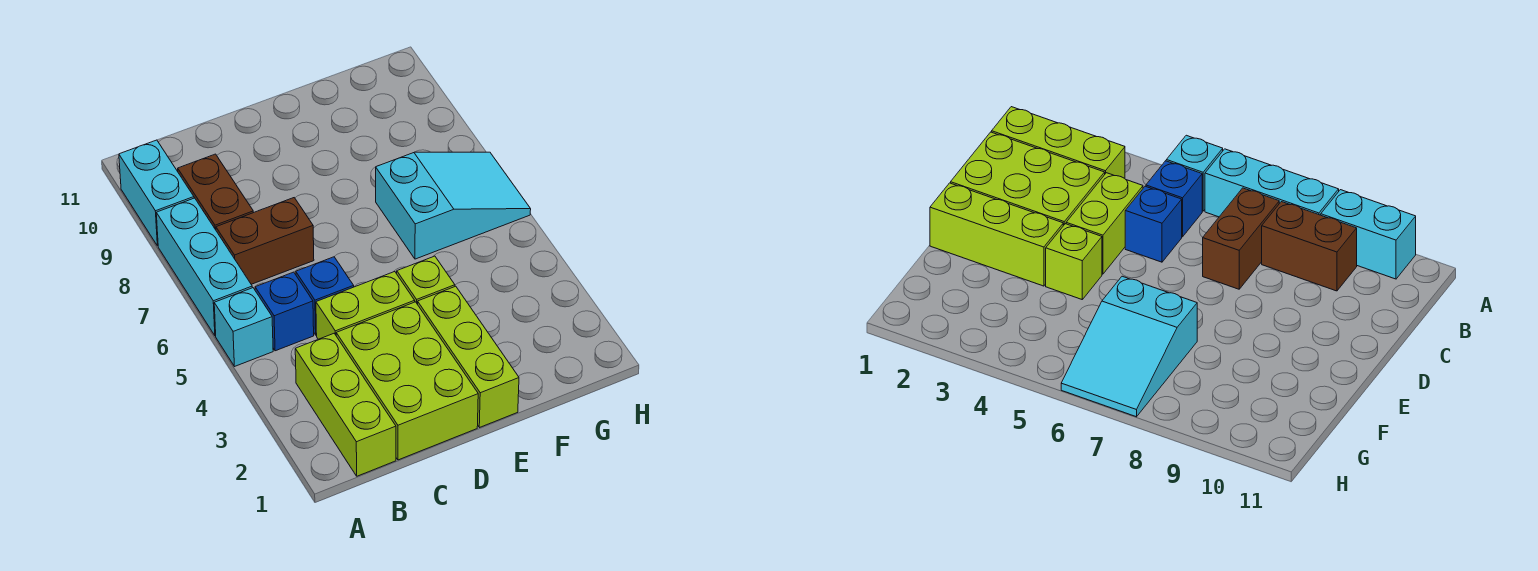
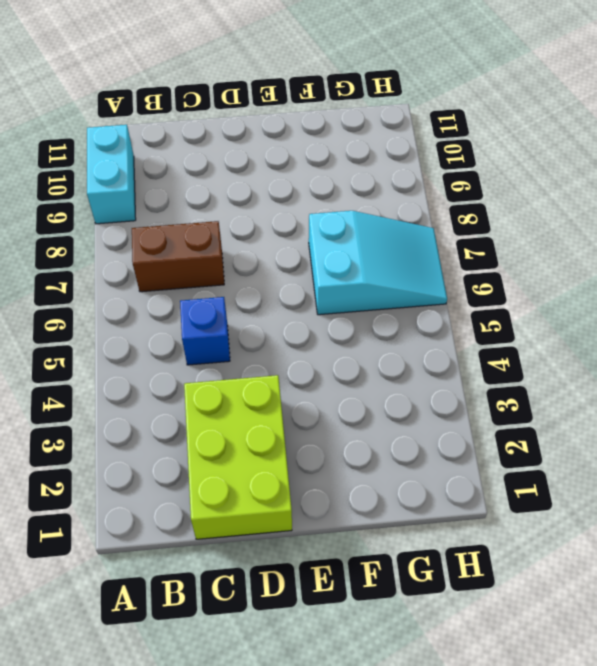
none -> cyan brick A5 level 1
none -> cyan brick A6:A8 level 1
none -> lime brick B1:B3 level 1

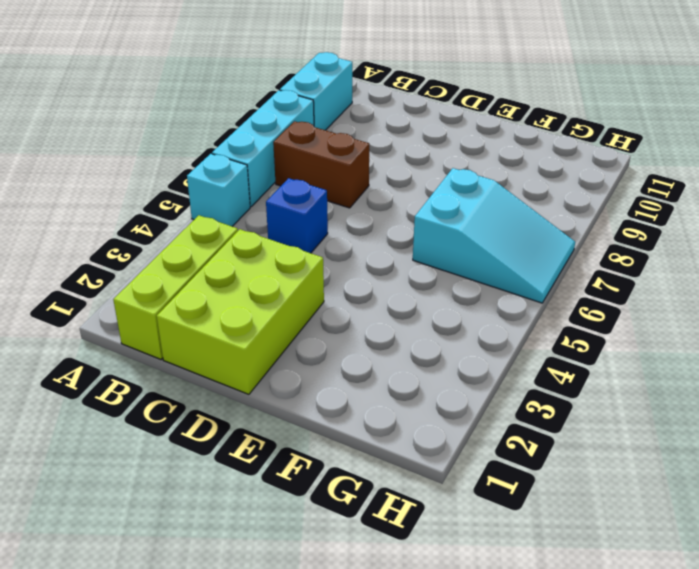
none -> blue brick B5 level 1
none -> brown brick B8:B9 level 1
none -> lime brick C4:D4 level 1

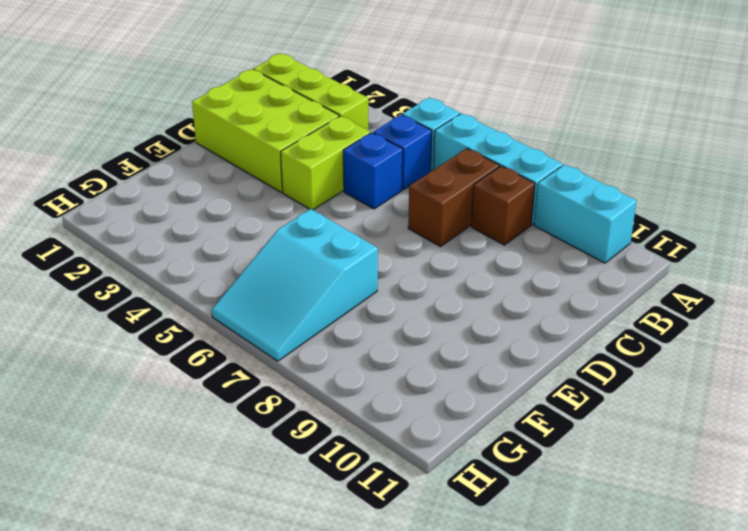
brown brick B8 level 1 -> brown brick B8:B9 level 1
none -> lime brick E1:E3 level 1
none -> lime brick E4 level 1

